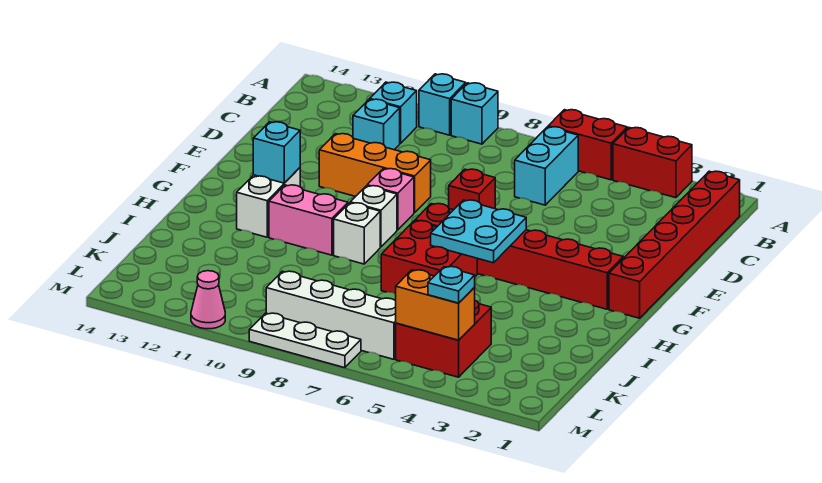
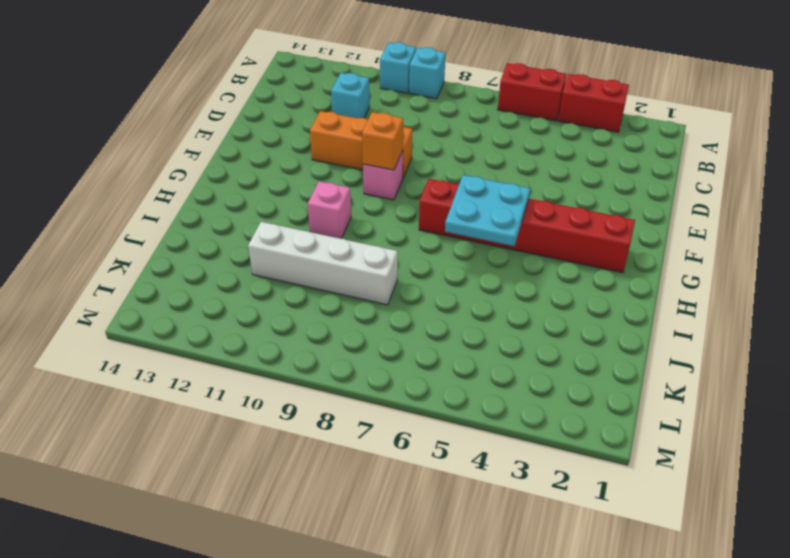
orange brick F9 level 2 -> none
pink brick H10 level 1 -> pink brick H10:H11 level 1
white brick J8:J11 level 1 -> white brick L6:L9 level 1
none -> red brick B1:G1 level 1
none -> cyan brick B6:C6 level 1
none -> cyan brick B11 level 1

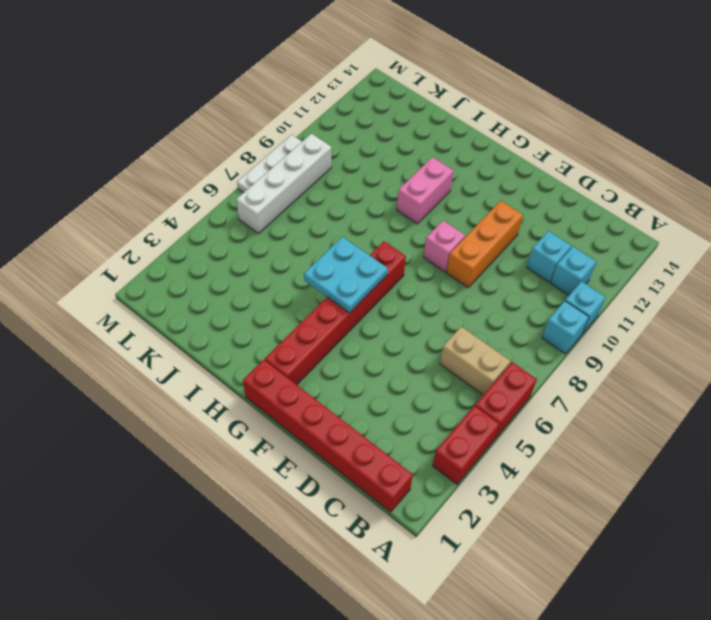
tan brick B6:C6 level 1 -> cyan brick B6:C6 level 1
none -> red brick E7 level 1
none -> white brick G9 level 1
none -> white brick G12:H12 level 1

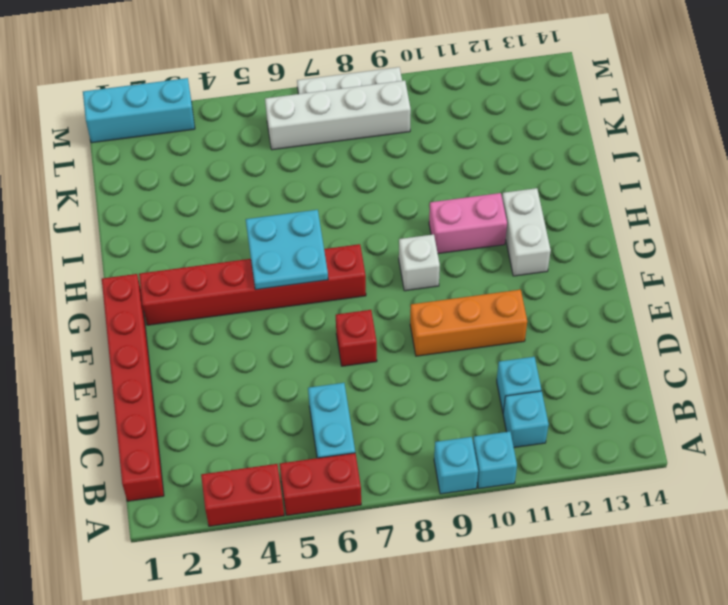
cyan brick M1:M3 level 1 -> none
none -> pink brick F9 level 1
none -> red brick H6:I7 level 1
none -> white brick H9 level 1

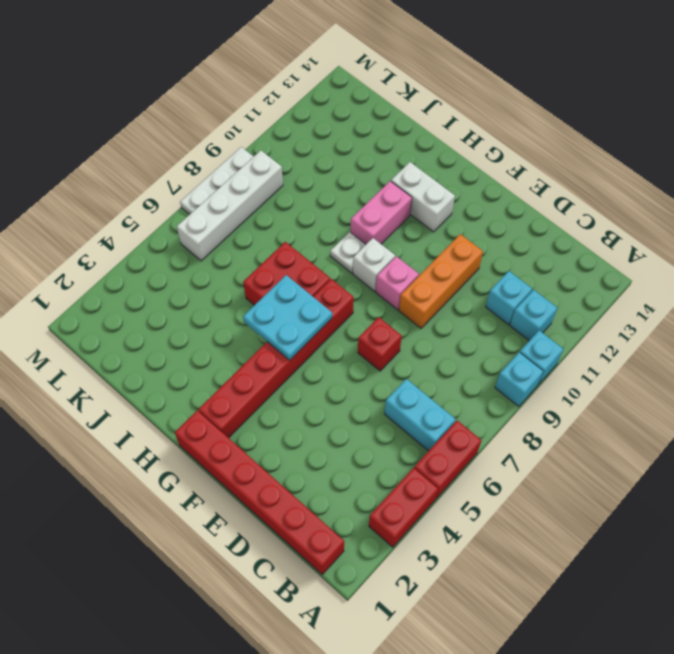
white plate H9 level 1 -> white brick H9 level 1
none -> red brick K4:L5 level 1
none -> pink cone M11 level 1
none -> cyan brick G12 level 2

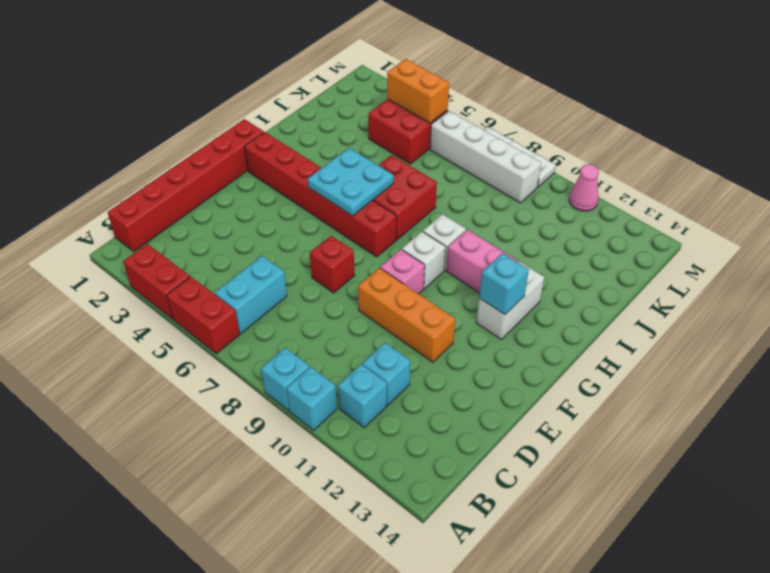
none -> cyan plate L4 level 3

